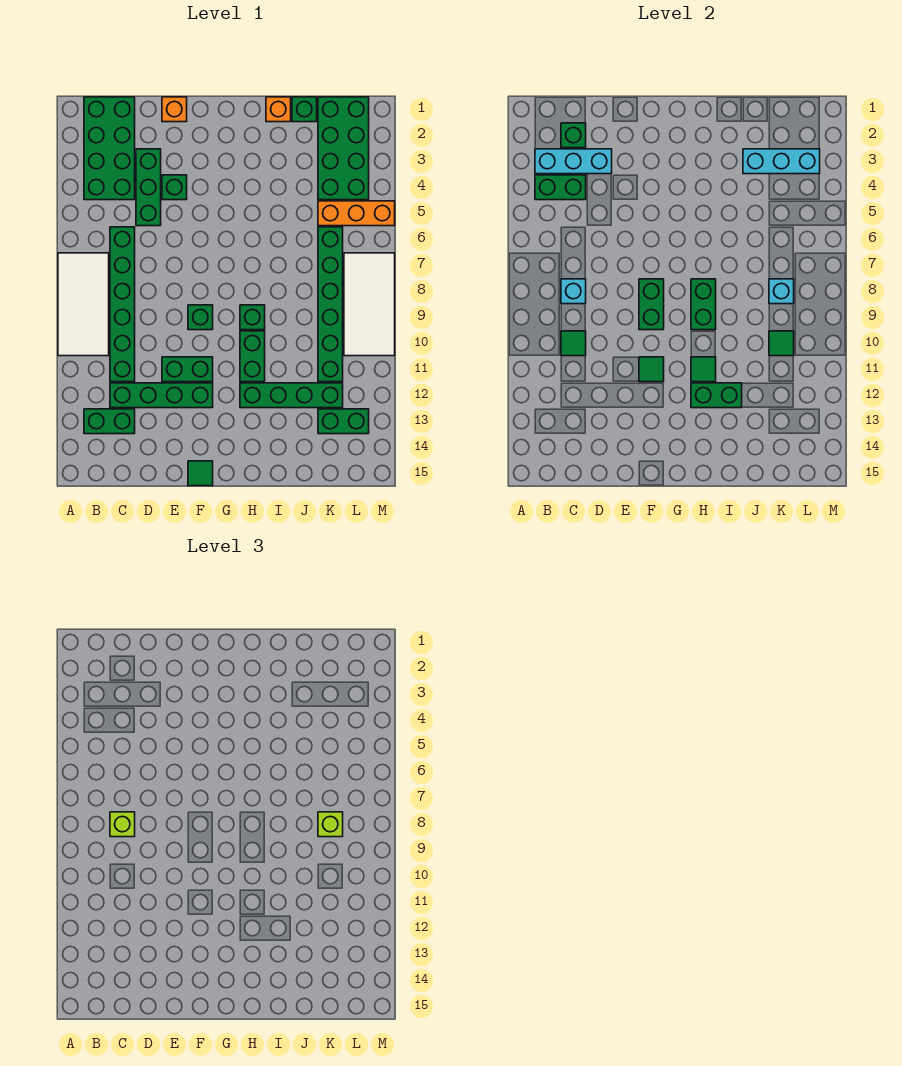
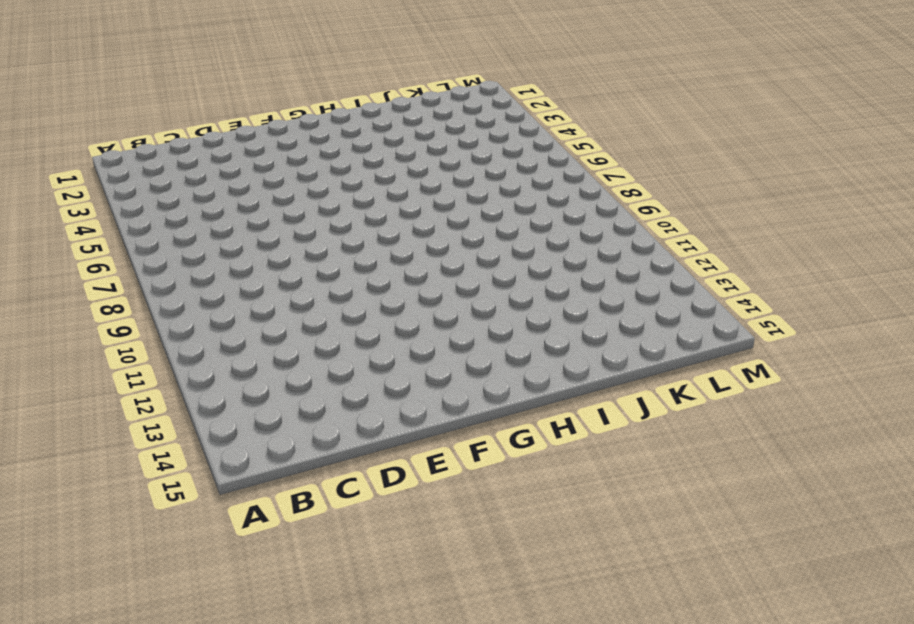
none -> white tile A7:B10 level 1
none -> green brick B1:C4 level 1
none -> green brick B13:C13 level 1
none -> green brick C6:C11 level 1

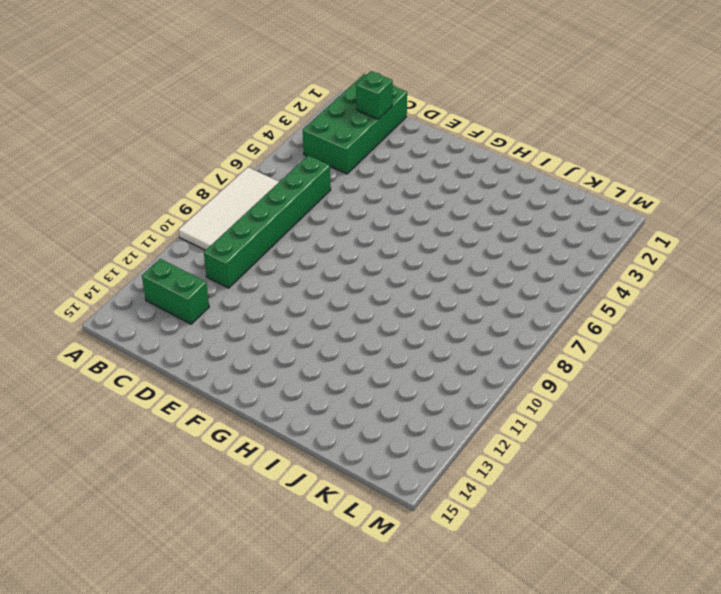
none -> green brick C12:F12 level 1
none -> green brick D3:D5 level 1
none -> orange brick E1 level 1
none -> green brick E4 level 1

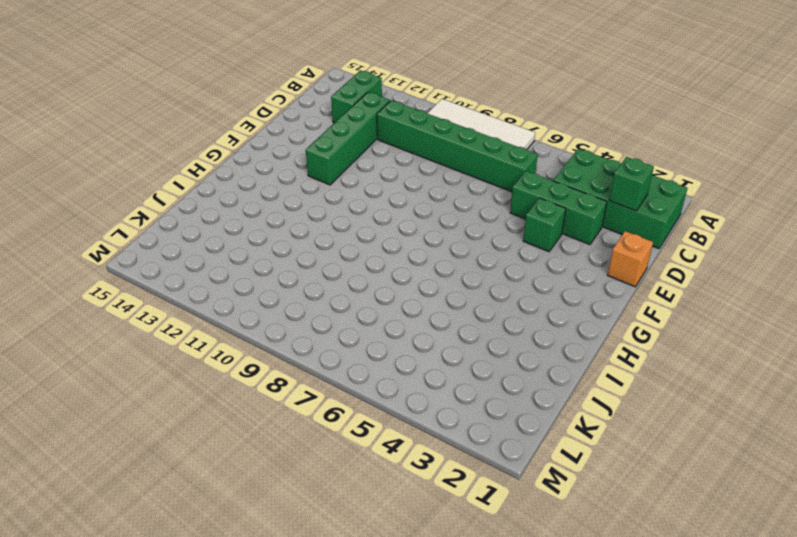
none -> green brick E11:F11 level 1
none -> green brick F9 level 1
none -> green tile F15 level 1
none -> green brick H9 level 1

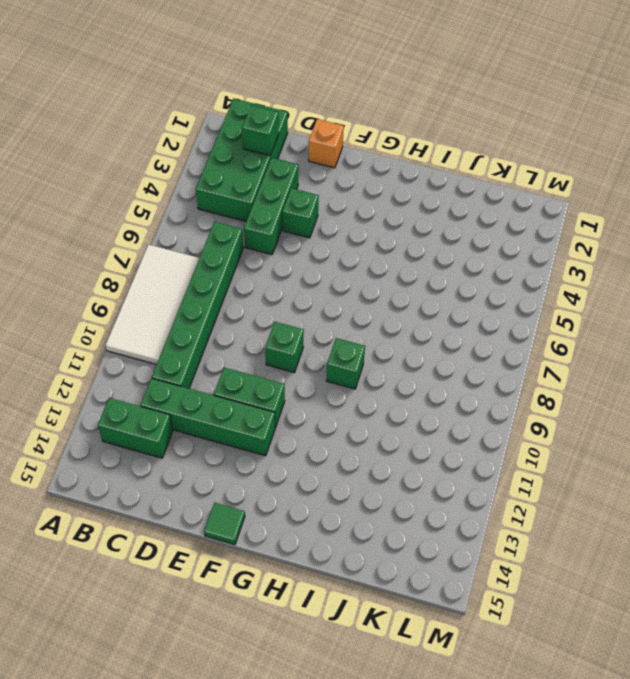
none -> green brick H10:H11 level 1
none -> green brick H12:K12 level 1
none -> orange brick I1 level 1
none -> green brick J1 level 1

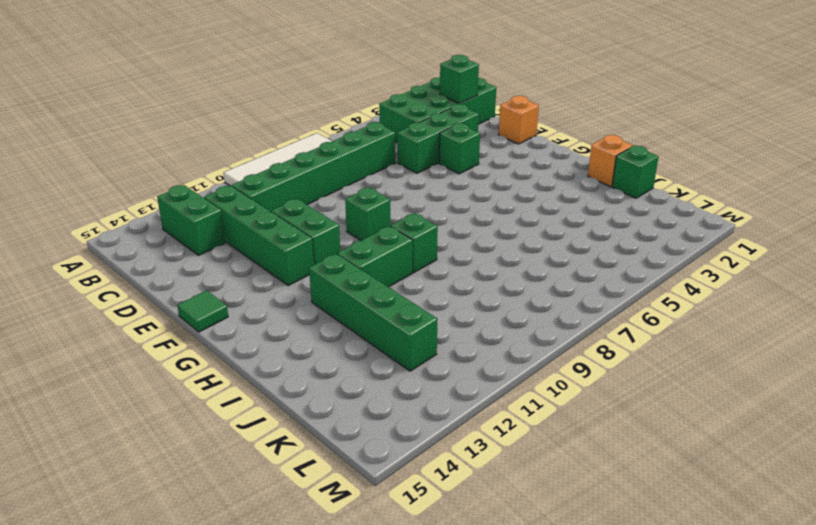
none -> green brick K1:L4 level 1
none -> orange brick K5:M5 level 1
none -> green brick K6:K11 level 1
none -> green brick K13:L13 level 1

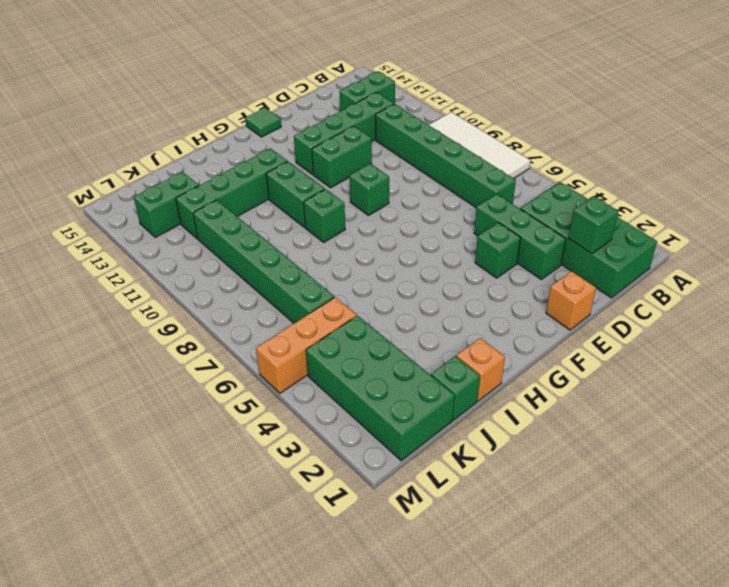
none -> white tile L7:M10 level 1
none -> cyan brick B3:D3 level 2
none -> green brick B4:C4 level 2
none -> cyan brick C8 level 2

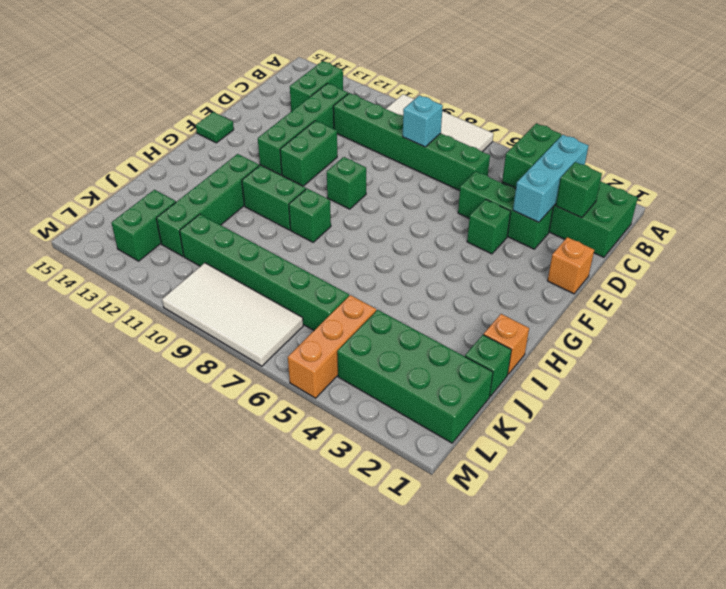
none -> green tile C10 level 2
none -> green brick F8:F9 level 2
none -> green tile F11 level 2
none -> green brick H8:H9 level 2

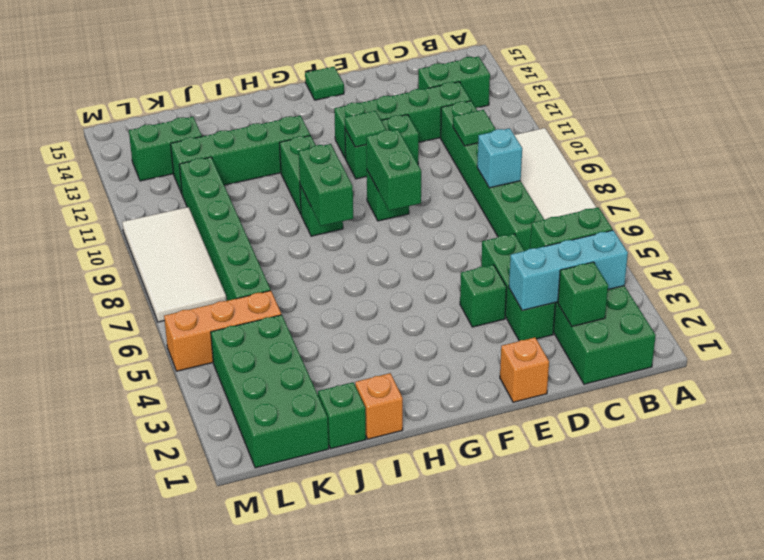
none -> green tile H11 level 2
none -> green brick H12:I12 level 2
none -> cyan brick J3:L3 level 2
none -> cyan brick K8 level 2

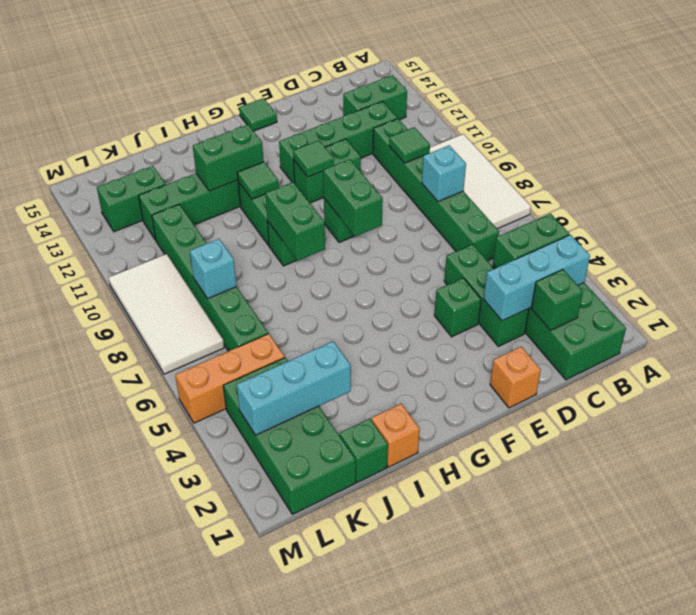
none -> green tile K10 level 2
none -> lime brick C8 level 3
none -> lime brick K8 level 3

